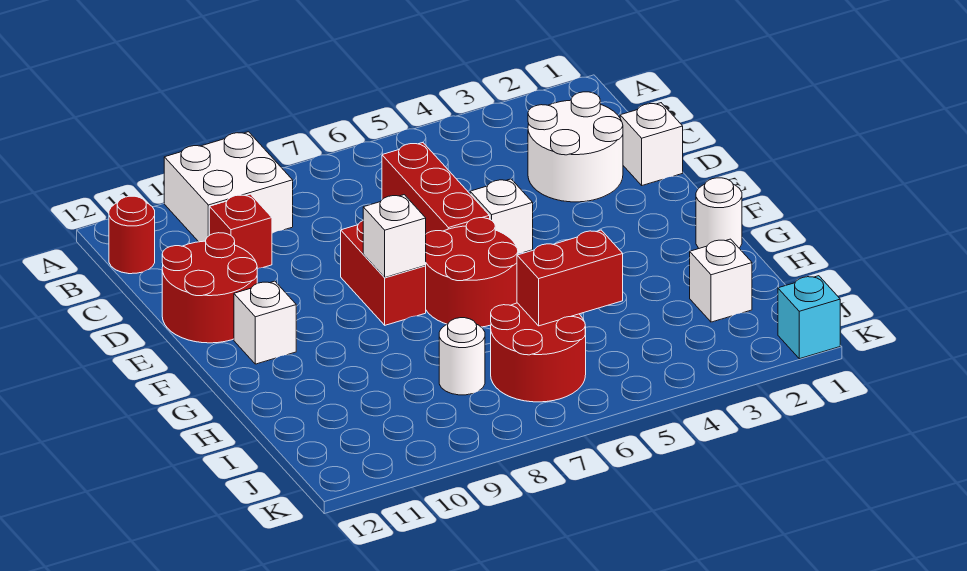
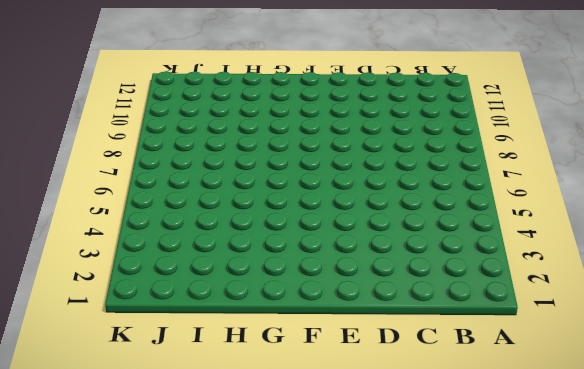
none -> white brick A9:B10 level 1
none -> red round brick B12 level 1
none -> white round brick C2:D3 level 1

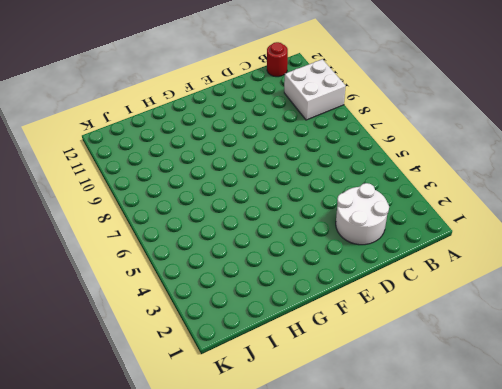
none -> red brick C6:E6 level 1
none -> red brick C10 level 1
none -> white brick D1 level 1

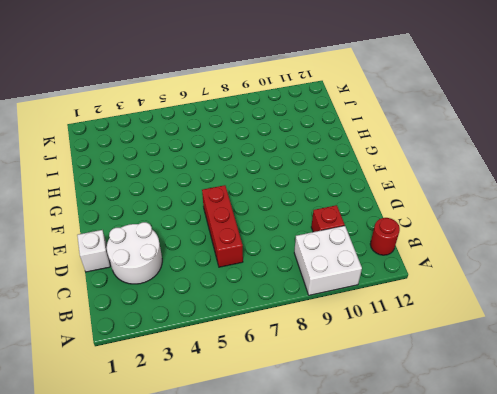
none -> red round brick D11:E12 level 1
none -> white brick E5 level 1
none -> red brick E8:F8 level 1

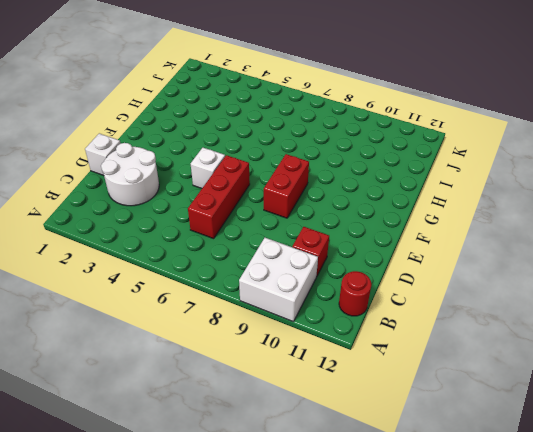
none -> red round brick D11:E12 level 1
none -> red round brick F6:G7 level 1
none -> white brick F11 level 1

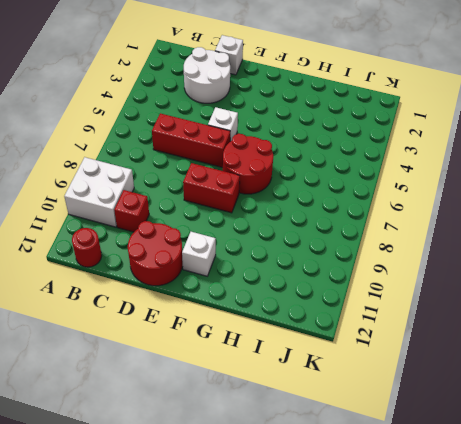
none -> white round brick G1 level 1
none -> white brick I2 level 1
none -> red round brick I6:J7 level 1

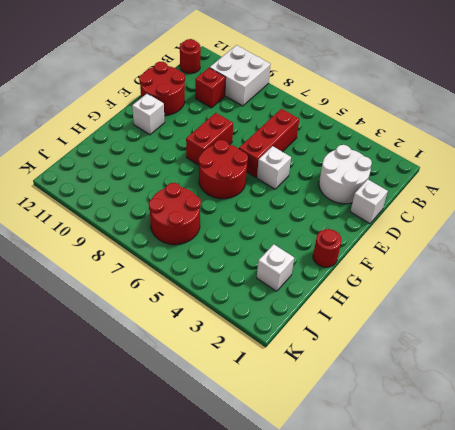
red round brick G1 level 1 -> white round brick G1 level 1
none -> white round brick I8 level 1
none -> cyan brick K1 level 1
none -> white brick F8 level 2

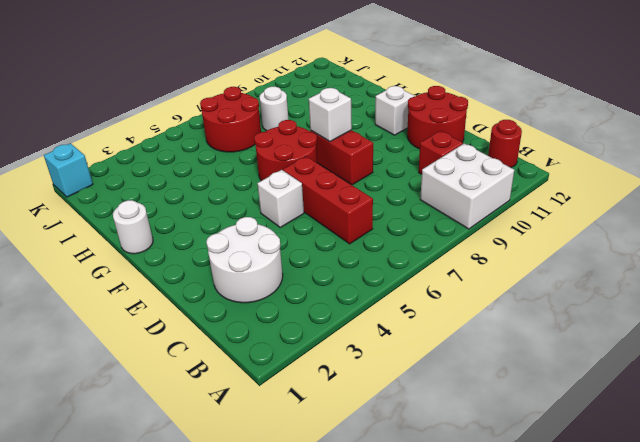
none -> white brick D1 level 1
none -> white brick I2 level 1
none -> red brick I5:I6 level 2

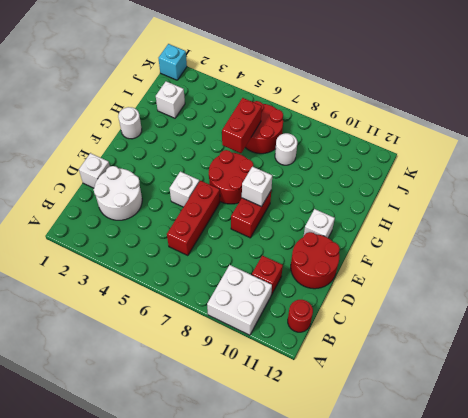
red brick H6:I6 level 2 -> red brick I5:I6 level 2

